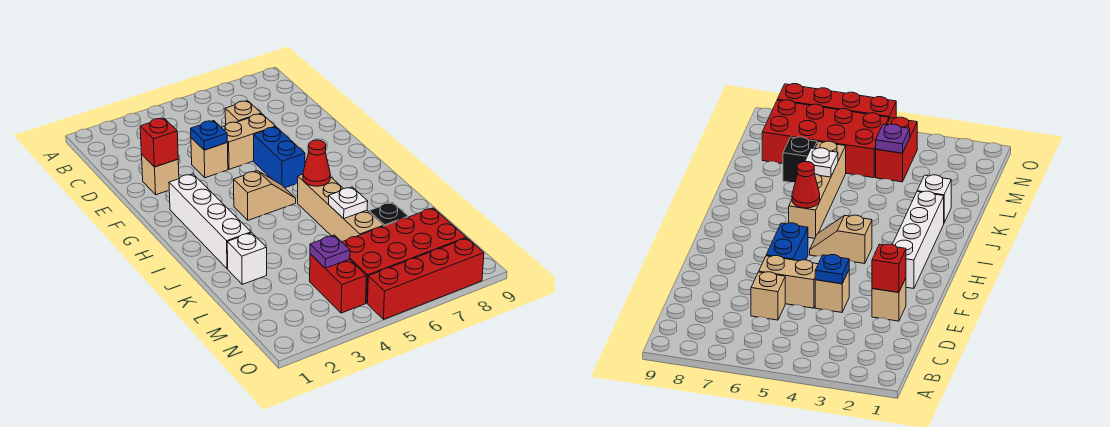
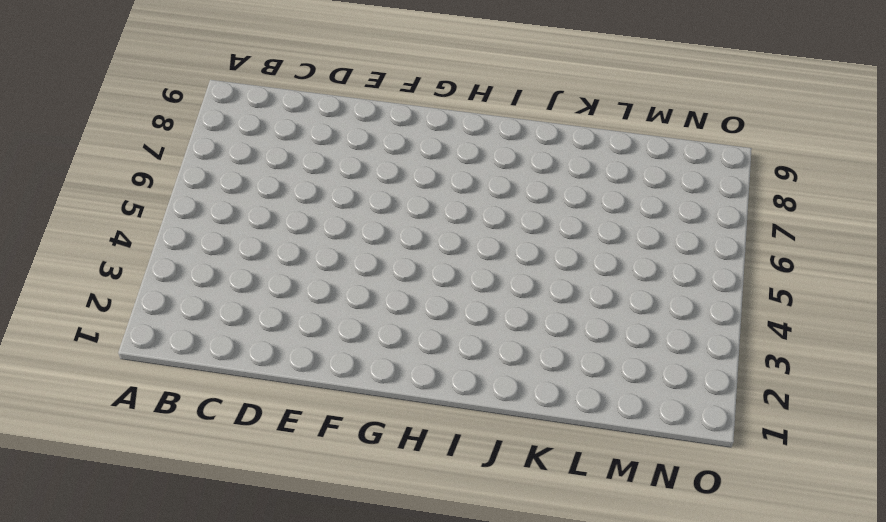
none -> tan brick D6 level 1
none -> tan brick E2 level 1
none -> tan brick E4 level 1

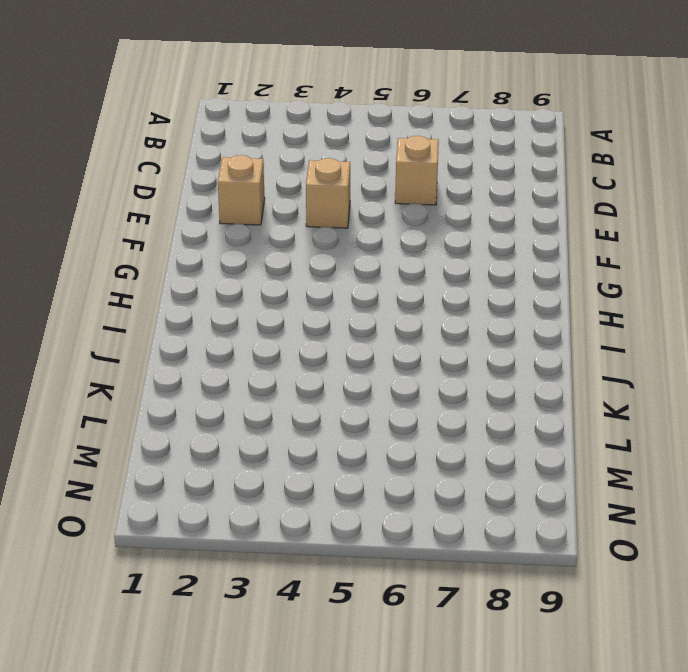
none -> tan brick E5:E6 level 1
none -> blue brick F6:G6 level 1
none -> white brick G2:J2 level 1

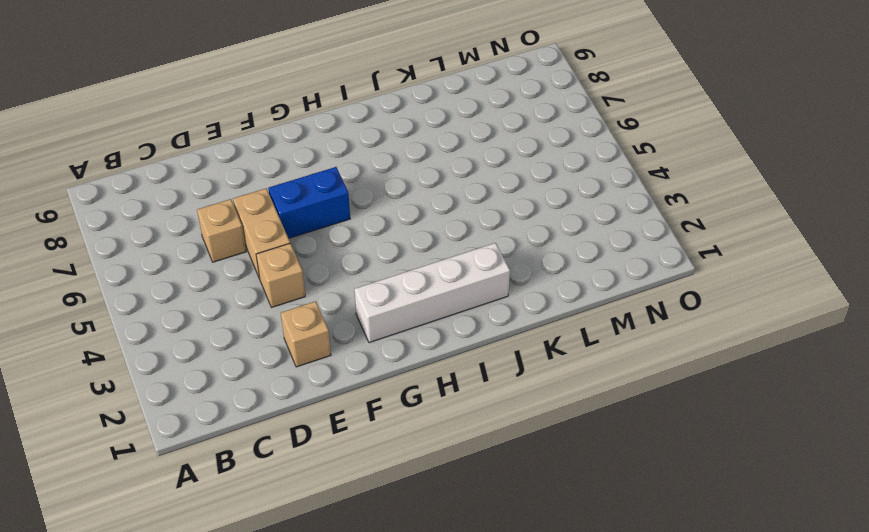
none -> tan slope H4:H5 level 1 top 4
none -> tan brick I6:L6 level 1
none -> white brick K2 level 1

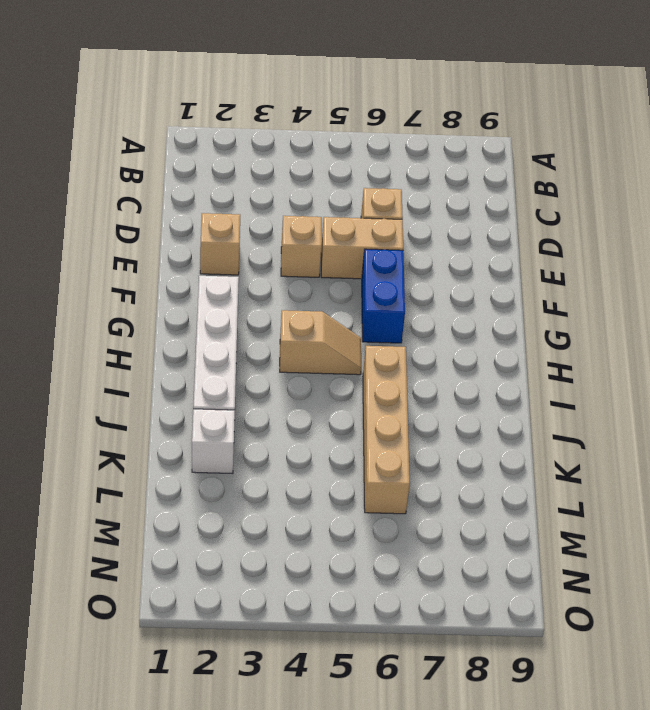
none -> black brick L7 level 1
none -> red brick M4:N4 level 1
none -> red brick M5:N8 level 1

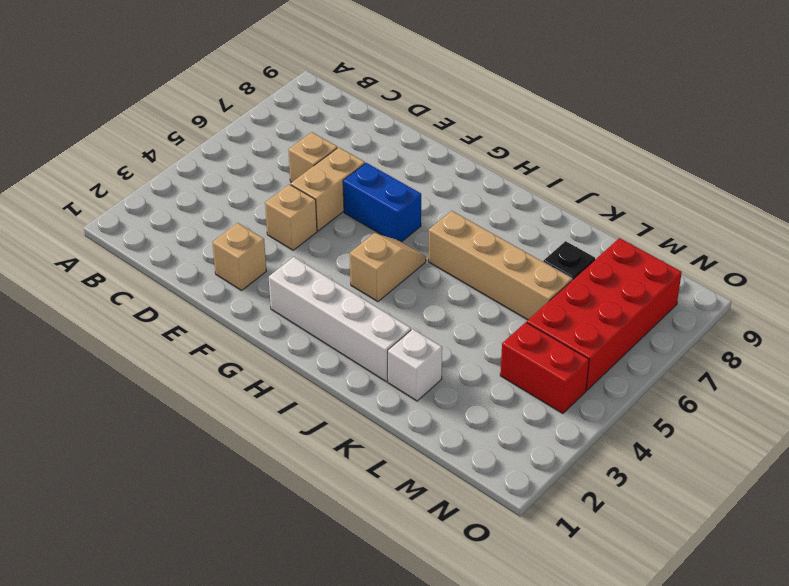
none -> red brick O5:O8 level 1
none -> red brick E2 level 2
none -> blue plate E4 level 2

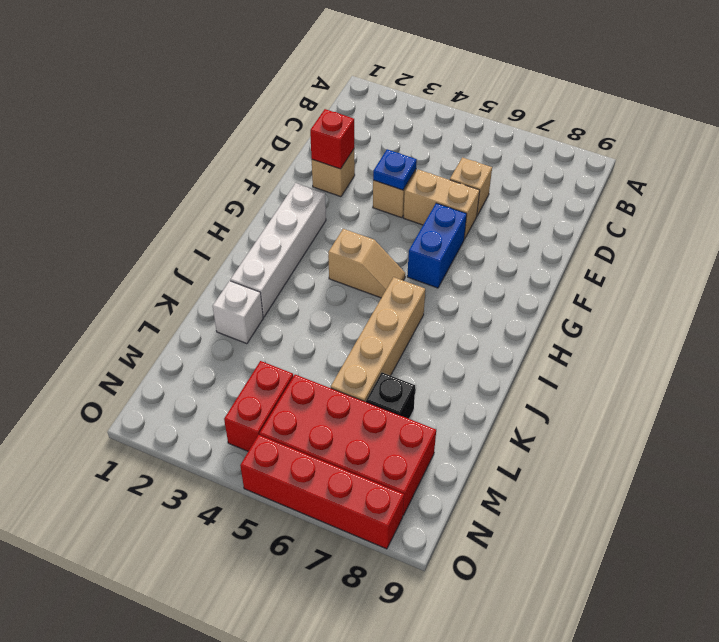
none -> red cone I6 level 2
none -> white plate K6 level 2
none -> purple plate M4 level 2

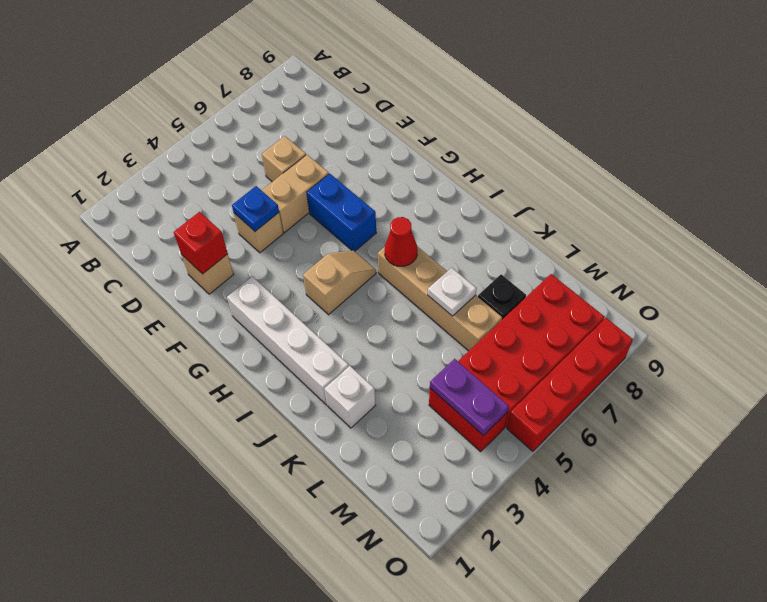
purple plate M4:N4 level 2 -> purple plate M4 level 2

